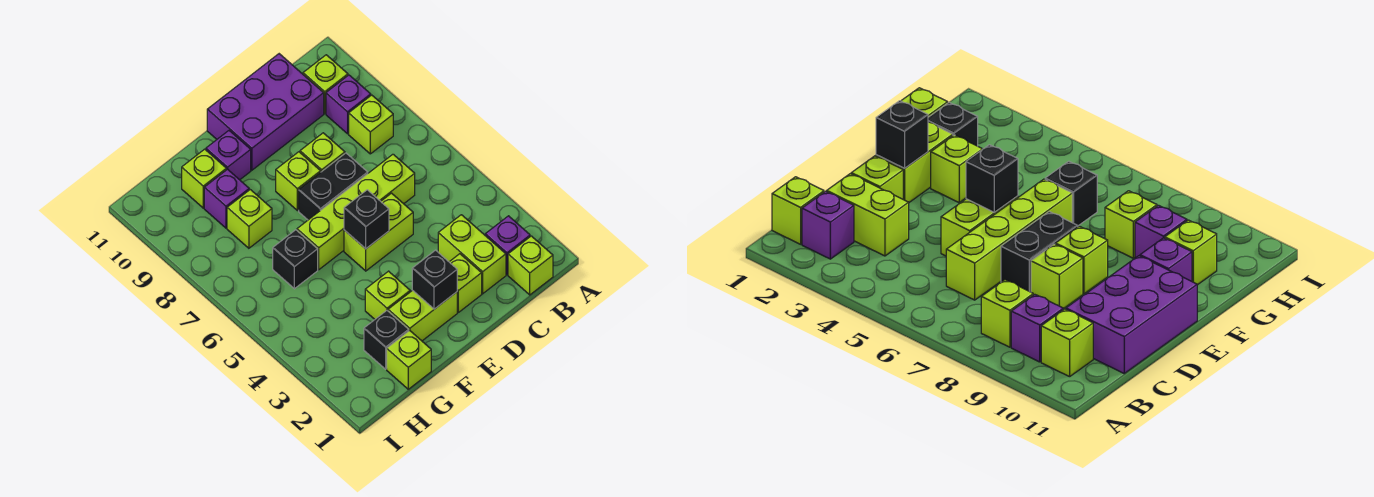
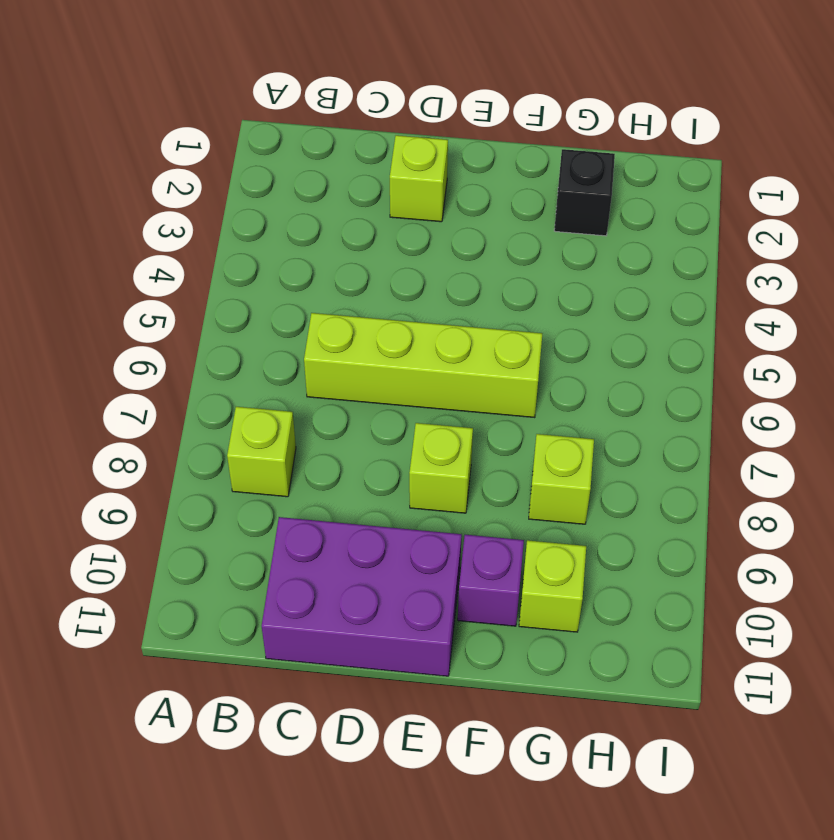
none -> lime brick B1 level 1
none -> purple brick B2 level 1
none -> purple brick B9 level 1

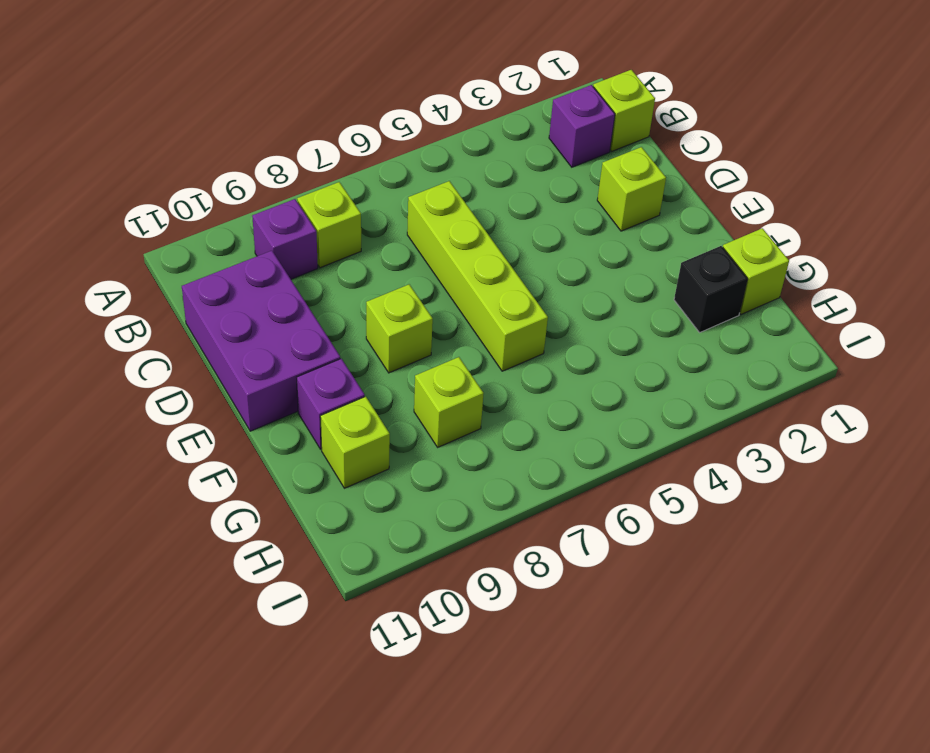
none -> lime brick B10 level 1
none -> lime brick C2:C3 level 1
none -> lime brick D5:E5 level 1

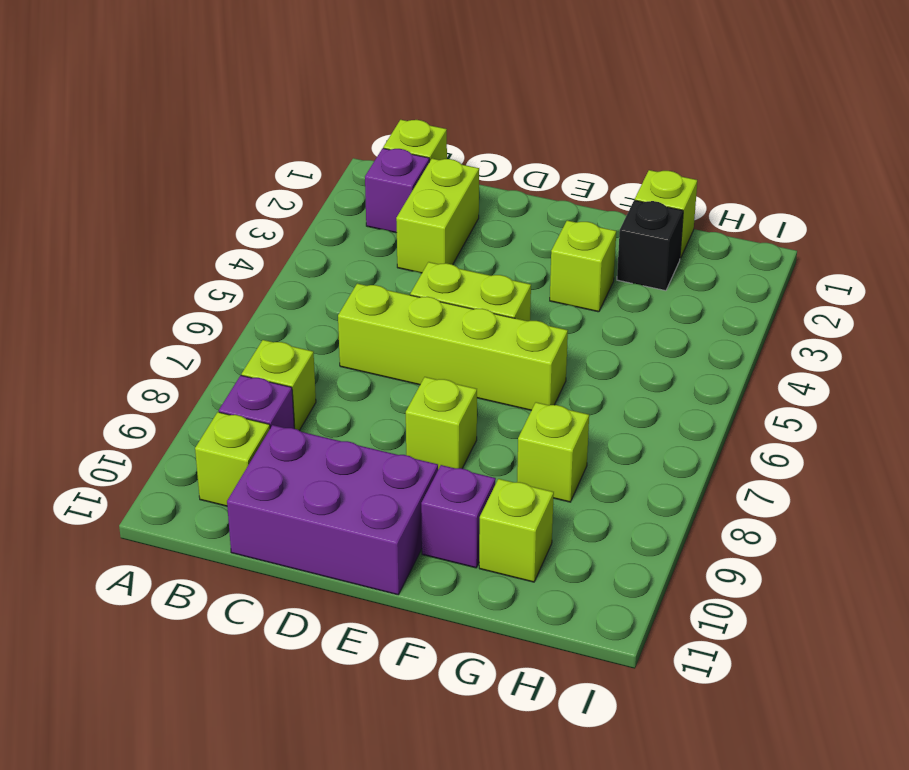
none -> lime brick D2 level 1
none -> black brick D7:E7 level 1
none -> lime brick D8 level 1

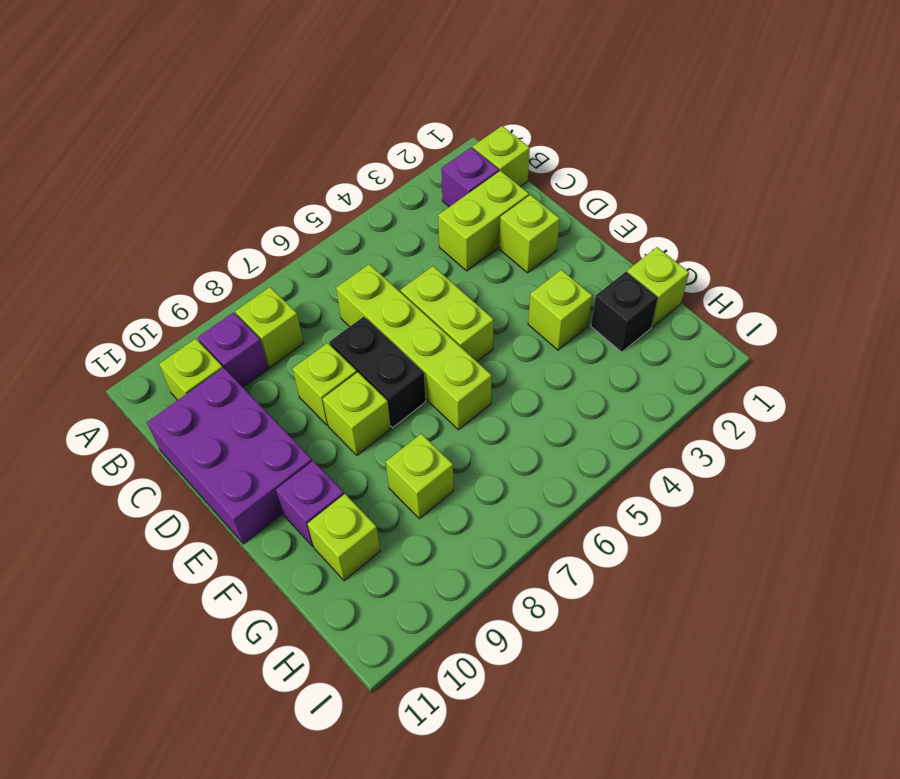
none -> lime brick E2:F2 level 1
none -> black brick G6 level 1
none -> purple brick G9 level 1

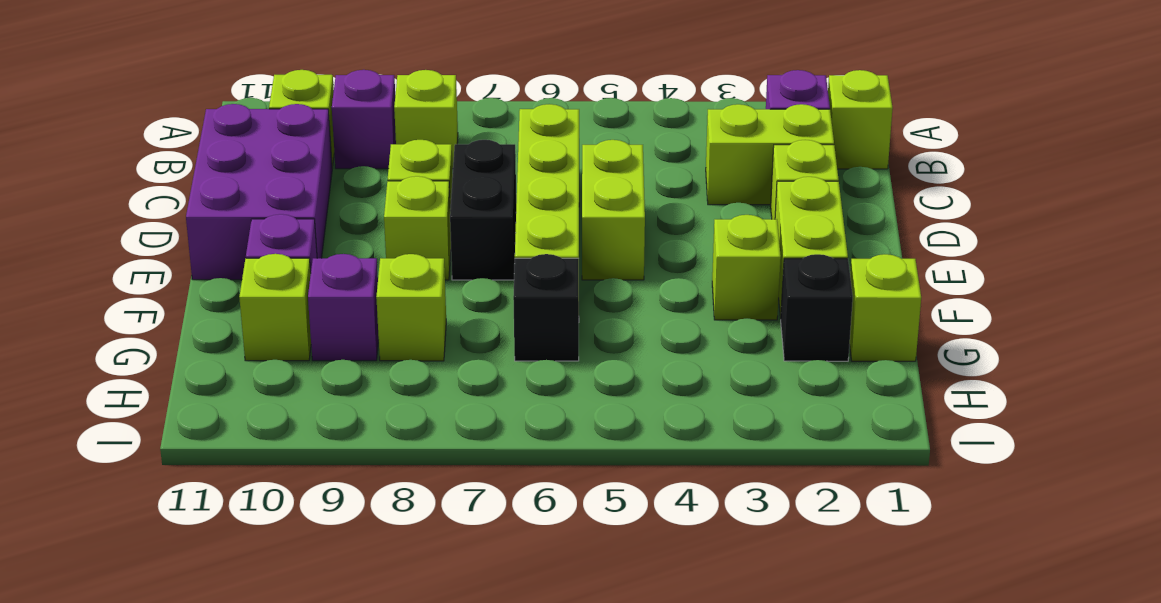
none -> black brick E2 level 2
none -> black brick E5 level 2

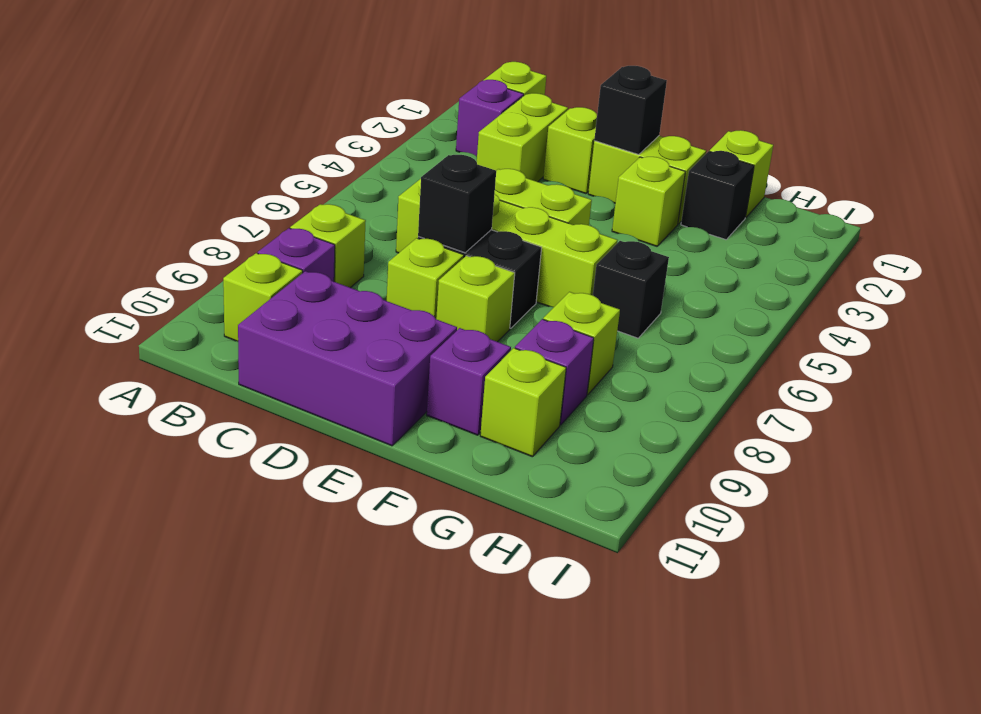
black brick D7 level 2 -> black brick E5 level 2

